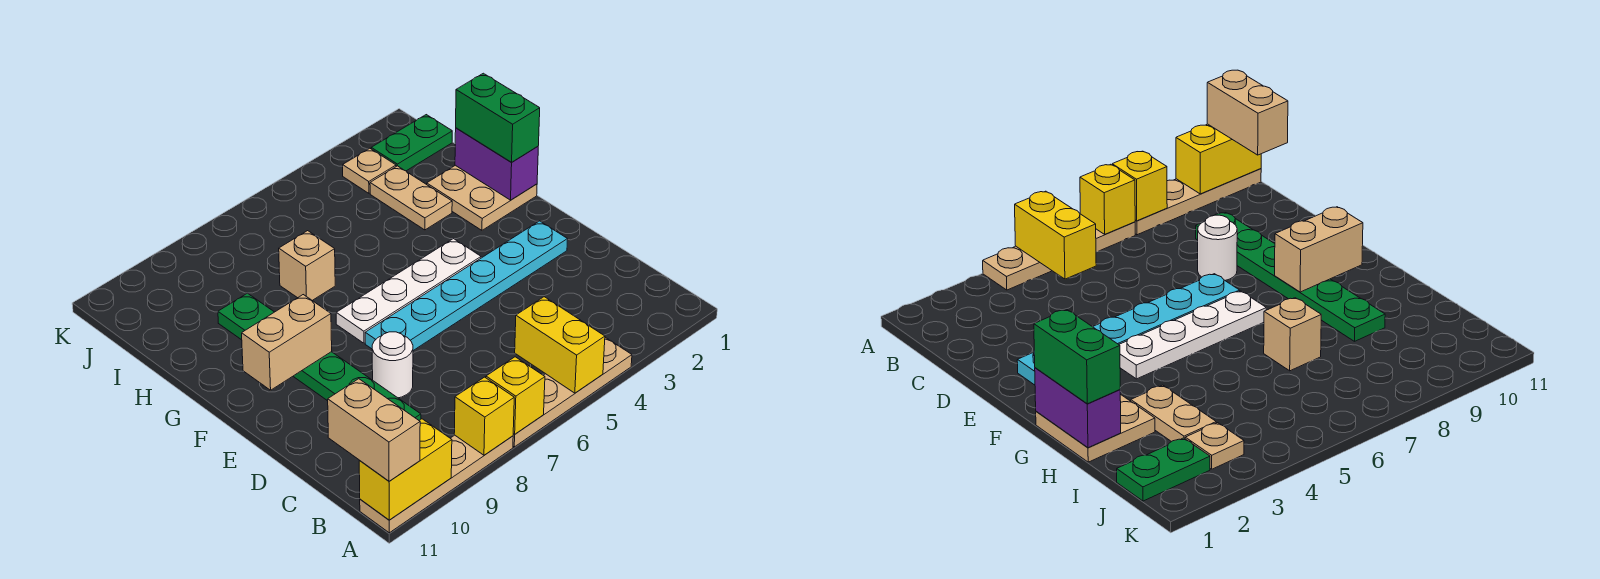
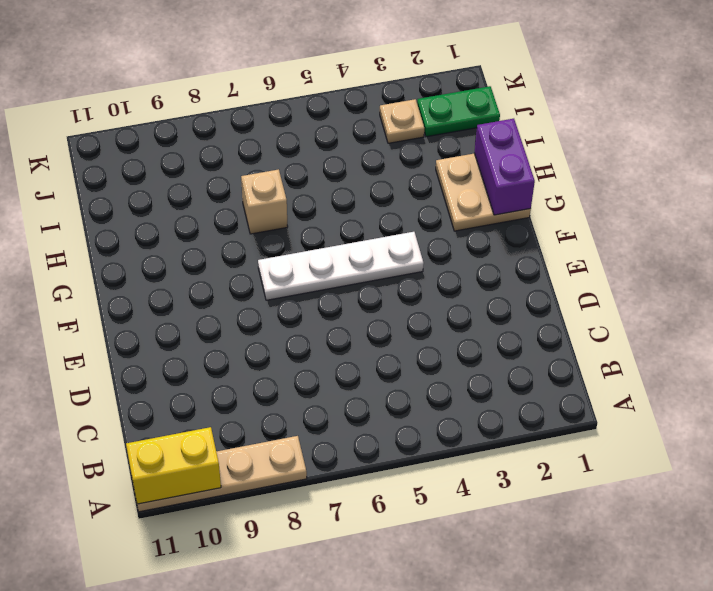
none -> tan plate A4:A7 level 1
none -> green plate C9:H9 level 1
none -> white round brick D8 level 1

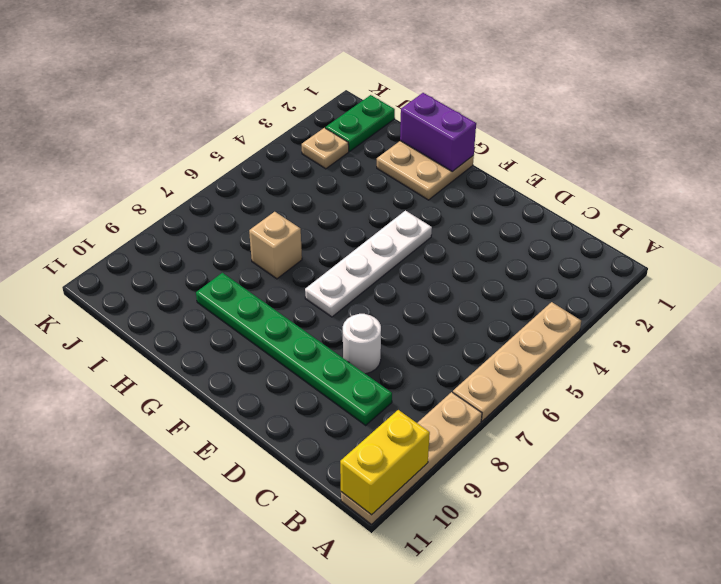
none -> cyan plate E2:E7 level 1
none -> tan plate H3:I3 level 1
none -> yellow brick A5:B5 level 2

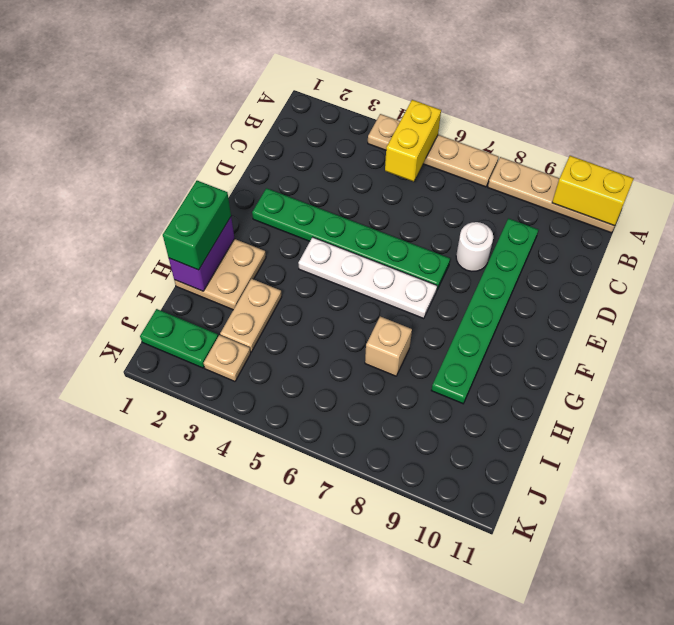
green plate E2:E7 level 1 -> cyan plate E2:E7 level 1
none -> yellow brick A7 level 2
none -> yellow brick A8 level 2
none -> tan brick F9:F10 level 2

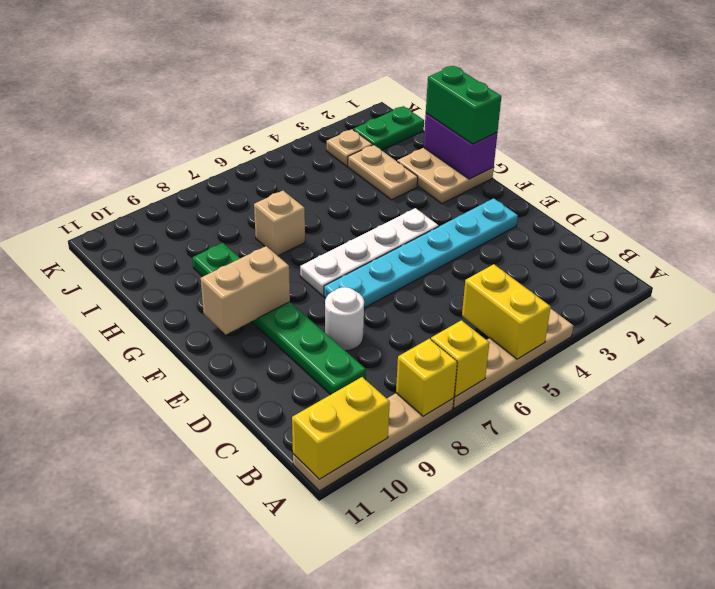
none -> tan brick A11:B11 level 3

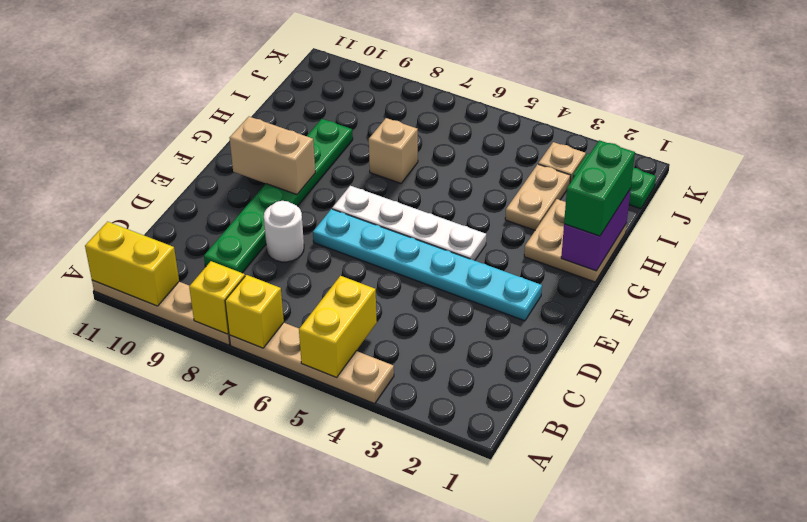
none -> tan brick A11:B11 level 3

